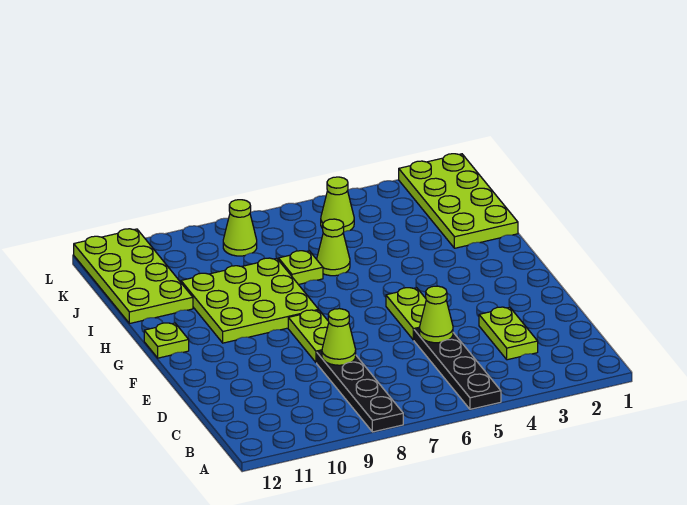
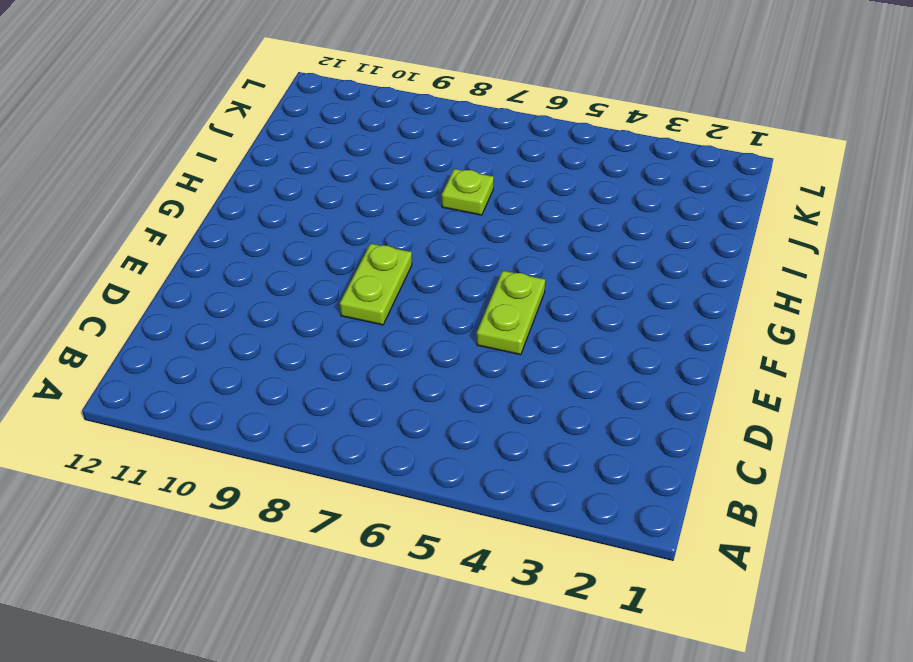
none -> black plate A5:D5 level 1
none -> black plate A8:D8 level 1
none -> lime plate C3:D3 level 1

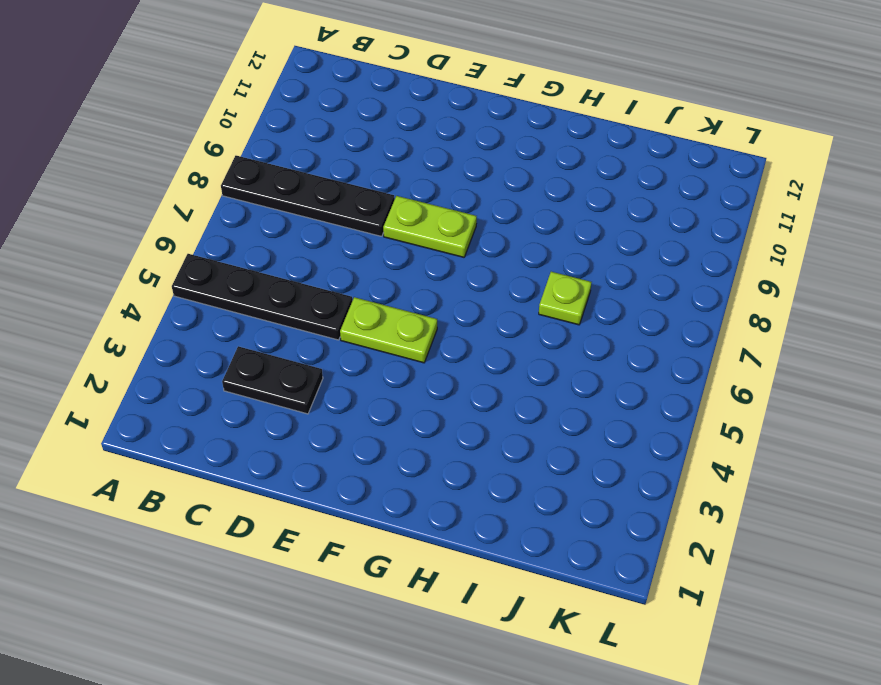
black plate C3:D3 level 1 -> lime plate C3:D3 level 1
none -> lime plate G8:I10 level 1
none -> lime plate G12 level 1
none -> lime plate I1:L2 level 1

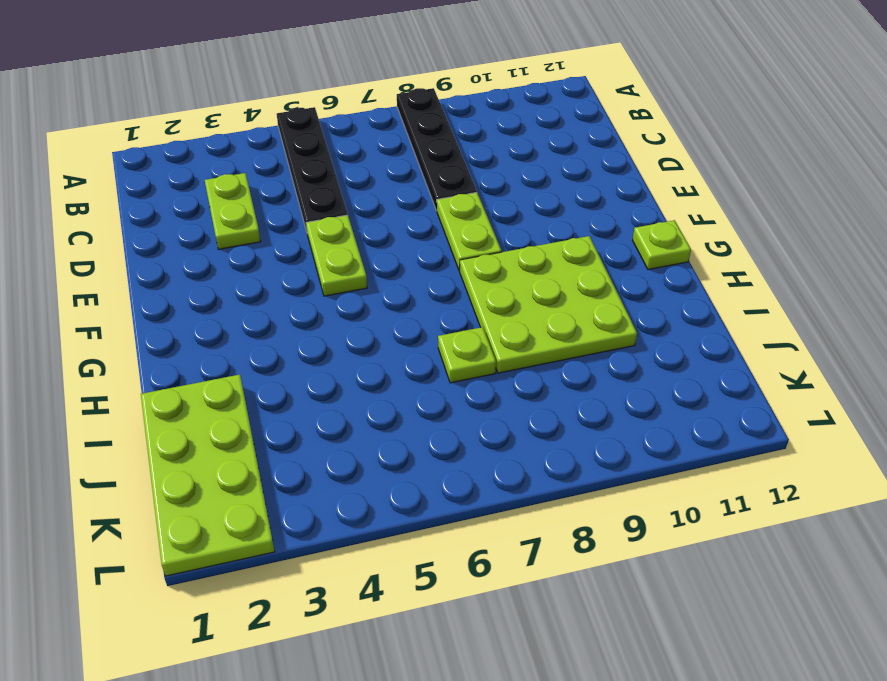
none -> lime cone I6 level 1
none -> lime plate I11:L12 level 1
none -> lime cone K5 level 1

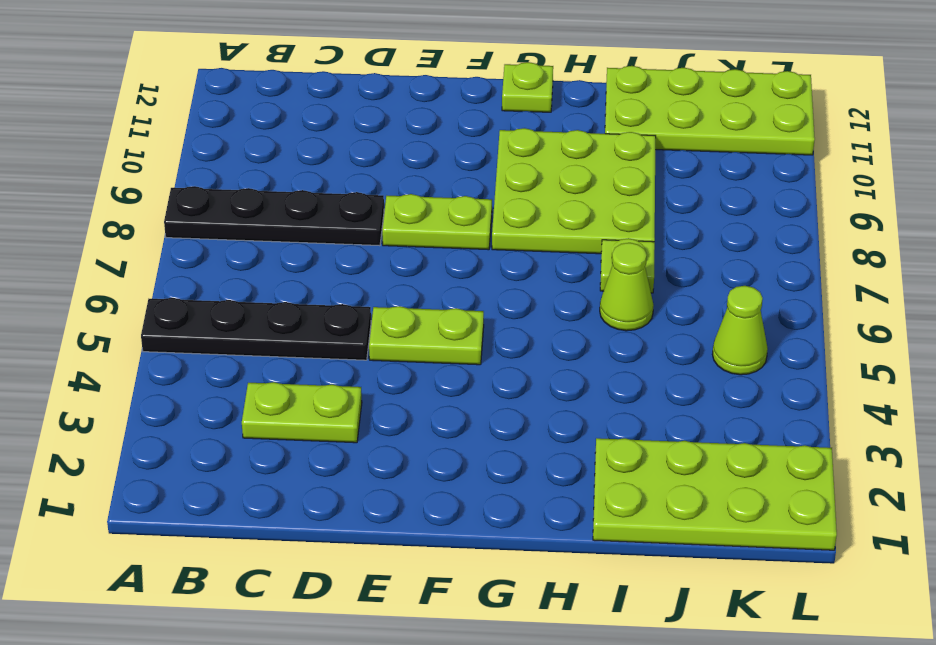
none -> lime cone K8 level 1
none -> lime cone D5 level 2
none -> lime cone D8 level 2

